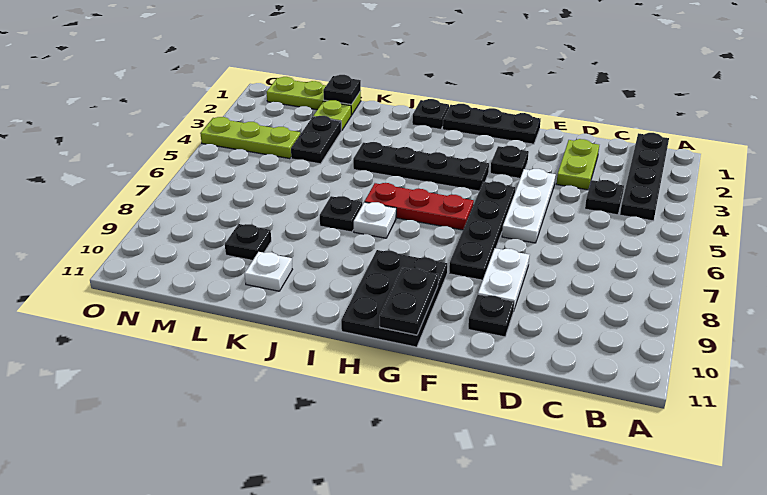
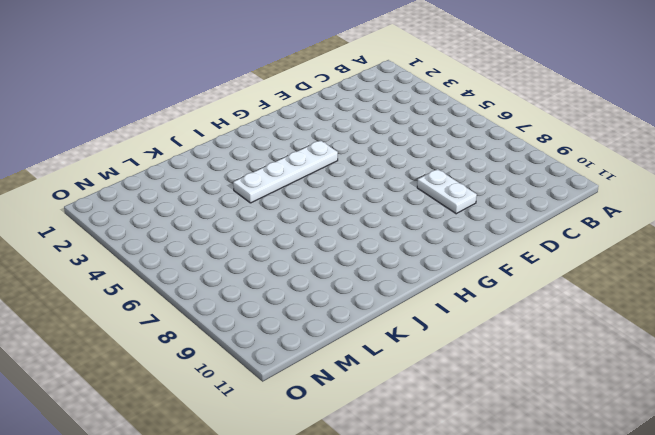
white plate G4:J4 level 1 -> black plate G4:J4 level 1
none -> black plate B1:B4 level 1
none -> black plate C4 level 1
none -> lime plate D2:D3 level 1

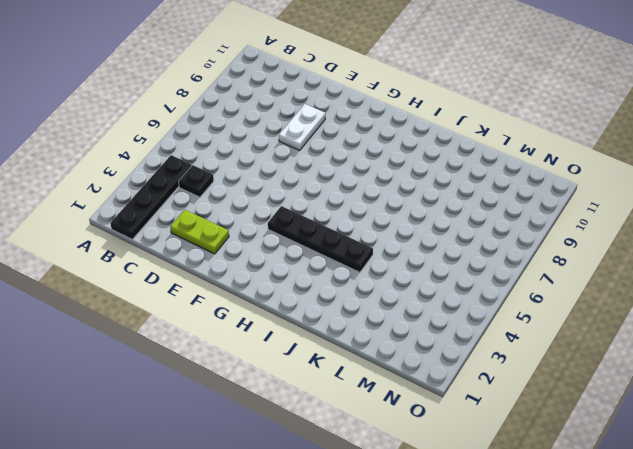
lime plate D2:E2 level 1 -> lime plate D2:D3 level 1
none -> white plate E4:E6 level 1
none -> black plate E10 level 1
none -> black plate F1:H1 level 1

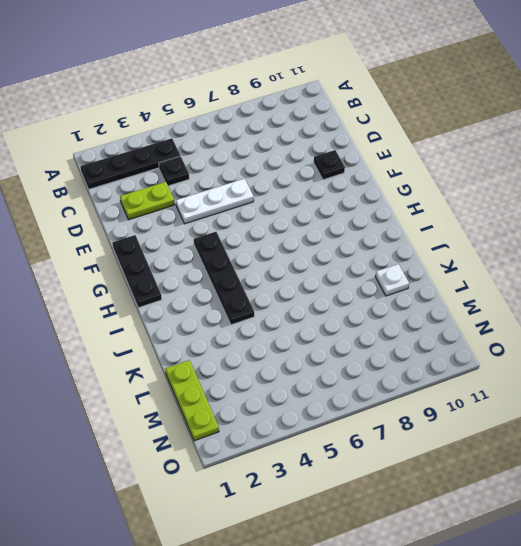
none -> white plate E8:E9 level 1
none -> black plate F3 level 1
none -> black plate F5:F8 level 1

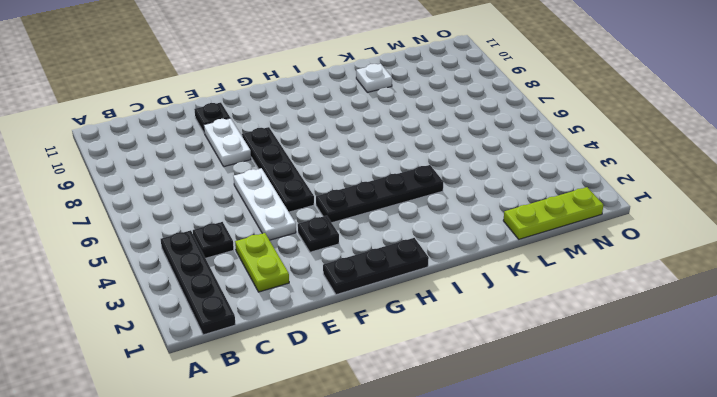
none -> red plate G6:I6 level 1
none -> black plate G9:H11 level 1
none -> black plate I1 level 1

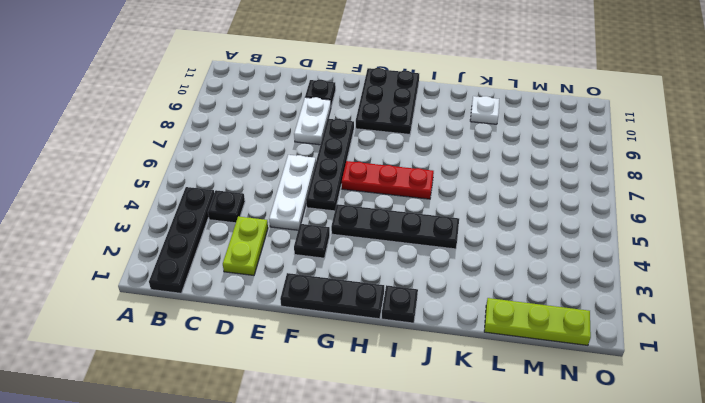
none -> white plate I7 level 1
none -> black plate J7 level 1
none -> lime plate L2 level 1

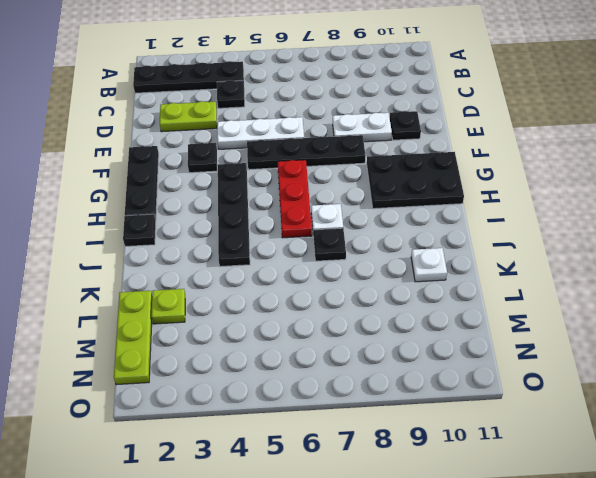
none -> black plate L3:L4 level 1
none -> black plate L9 level 1
none -> lime plate M4:O4 level 1

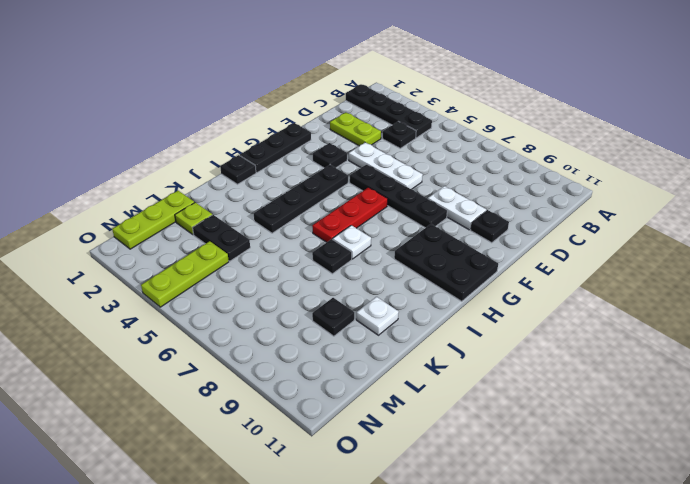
none -> black plate G10:G11 level 2
none -> black plate L1 level 2

